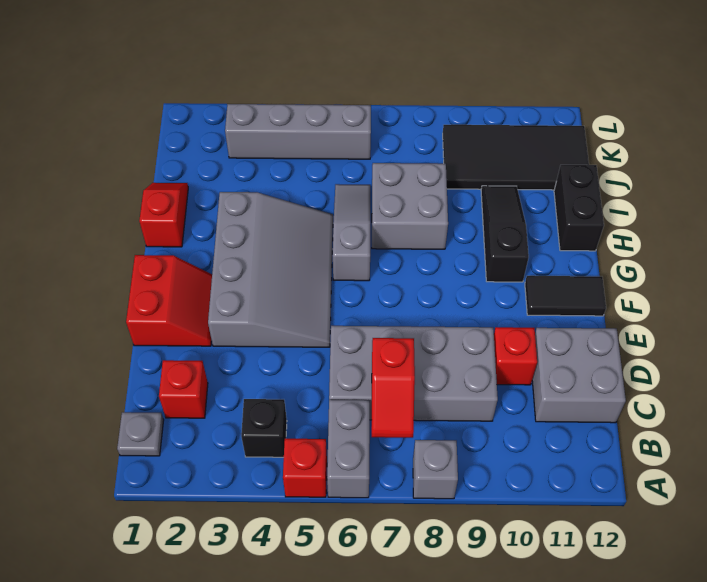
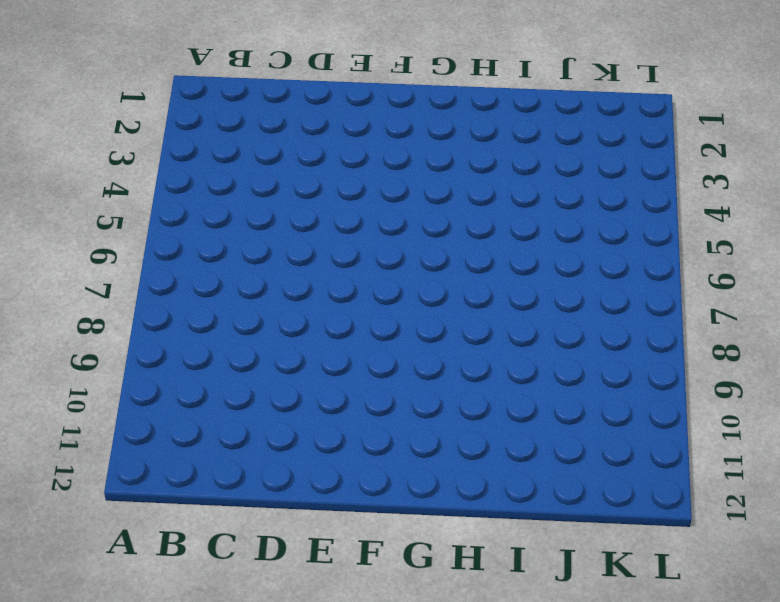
none -> red brick A5 level 1
none -> grey brick A6:B6 level 1
none -> grey brick A8 level 1

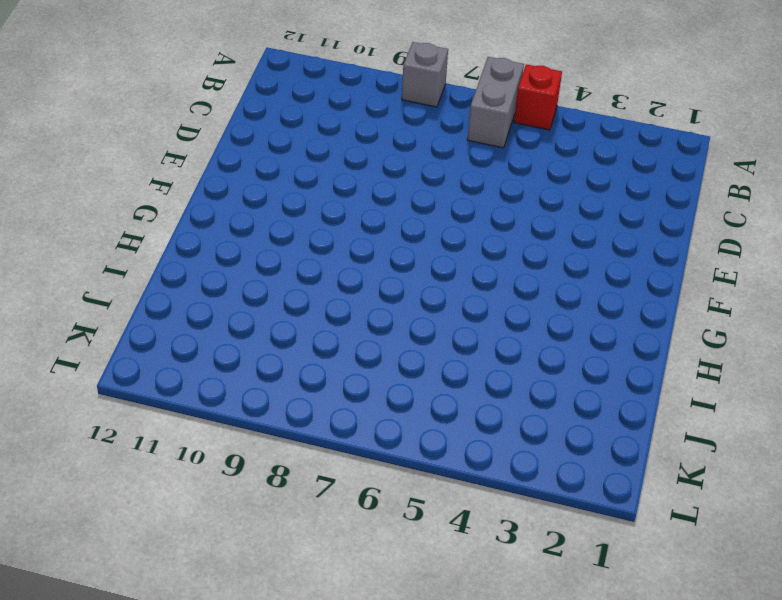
none -> grey plate B1 level 1
none -> black brick B4 level 1
none -> red brick C2 level 1

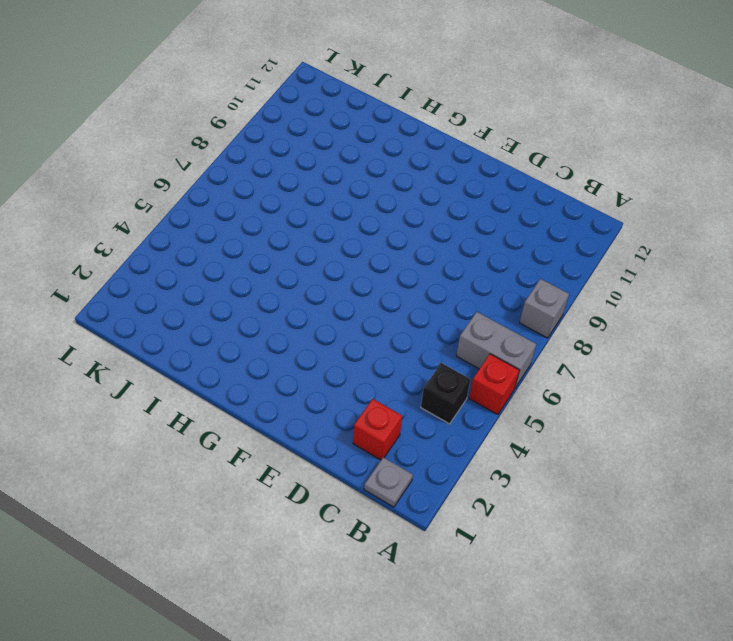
none -> grey brick C6:D9 level 1
none -> grey brick C11:D12 level 1
none -> red brick D10 level 1

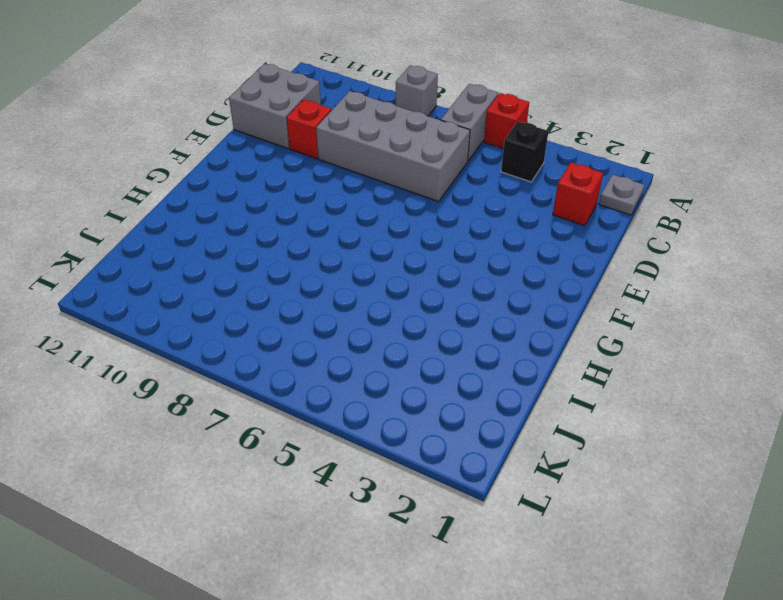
none -> red slope E1:F2 level 1 top 1
none -> grey slope E3:H5 level 1 top 3
none -> black tile F11:F12 level 1

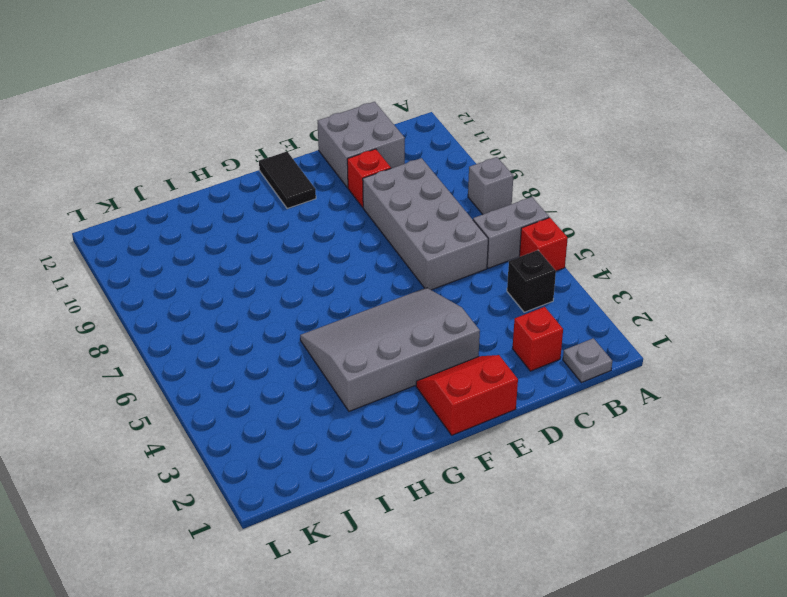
none -> grey slope G6:I6 level 1 top G
none -> black slope G10:I10 level 1 top G
none -> red slope H1:I1 level 1 top H

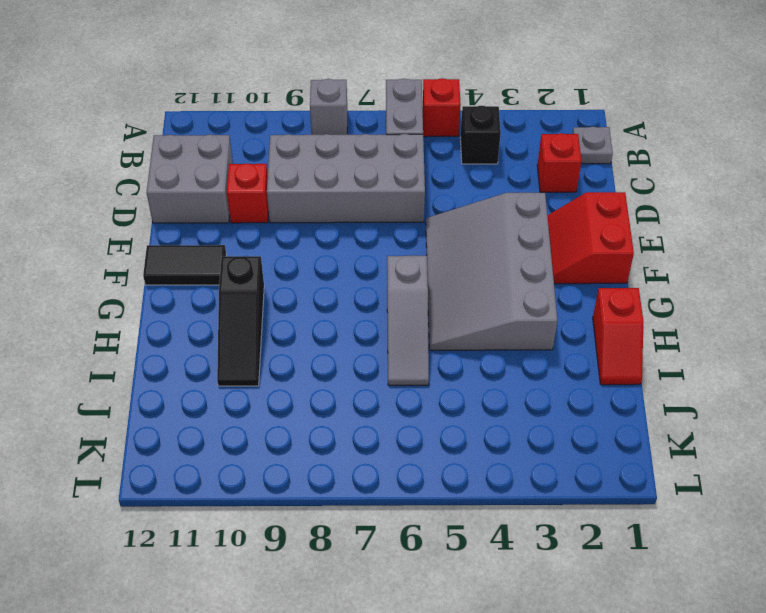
none -> grey brick H7:I8 level 1
none -> black brick H12:I12 level 1
none -> black tile J9:K12 level 1

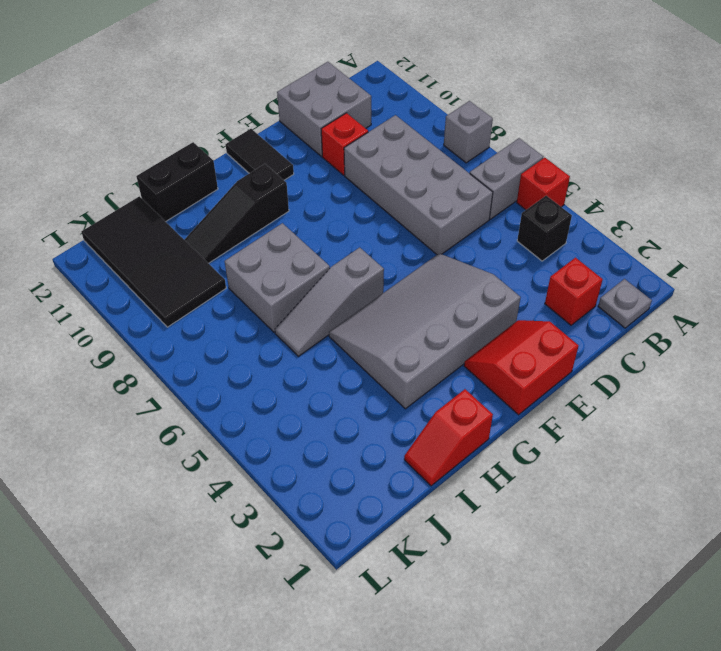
none -> grey brick K3:K6 level 1
none -> red slope B7:C7 level 2 top C

